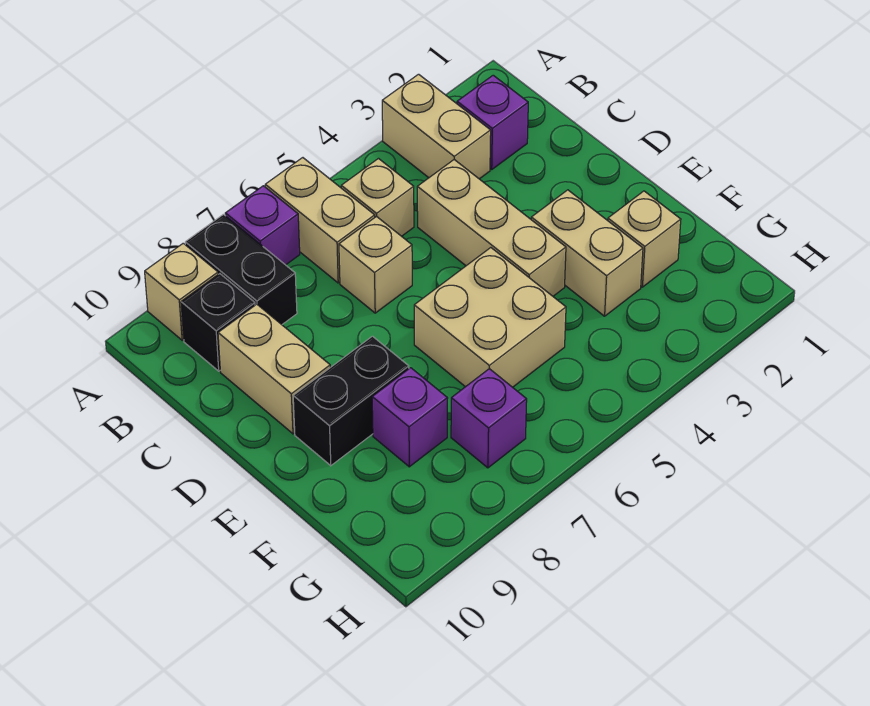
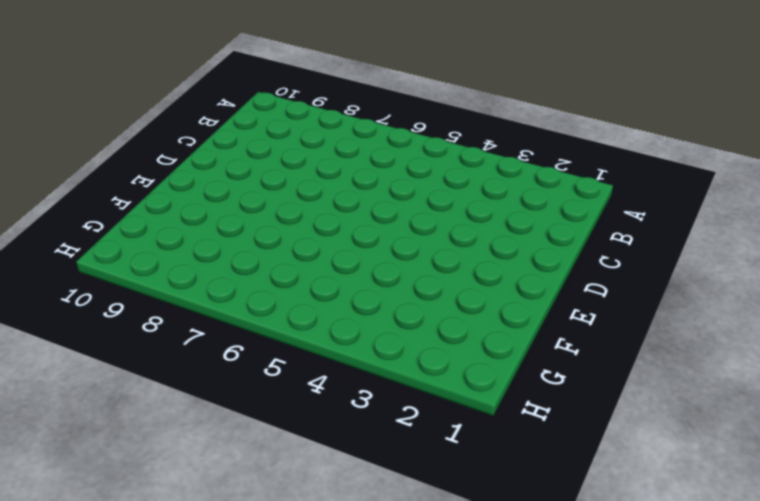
none -> tan brick A3:B3 level 1
none -> tan brick A6:B6 level 1
none -> purple brick A7 level 1

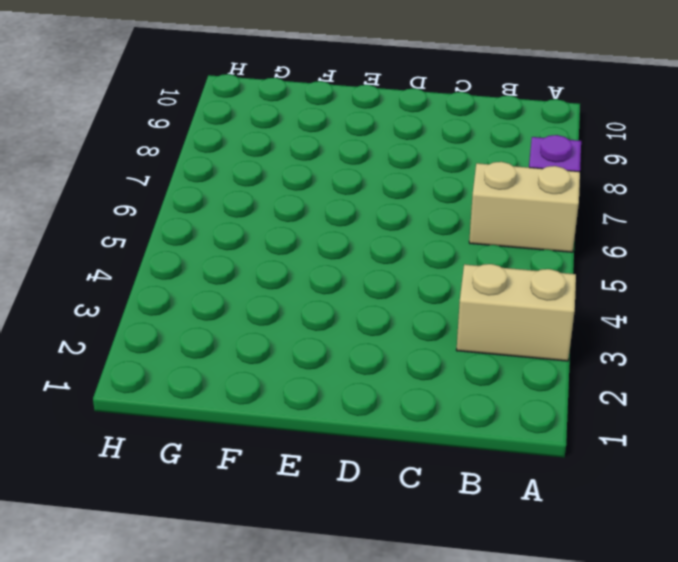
none -> black brick A8:B8 level 1
none -> tan brick A9 level 1
none -> purple brick B2 level 1

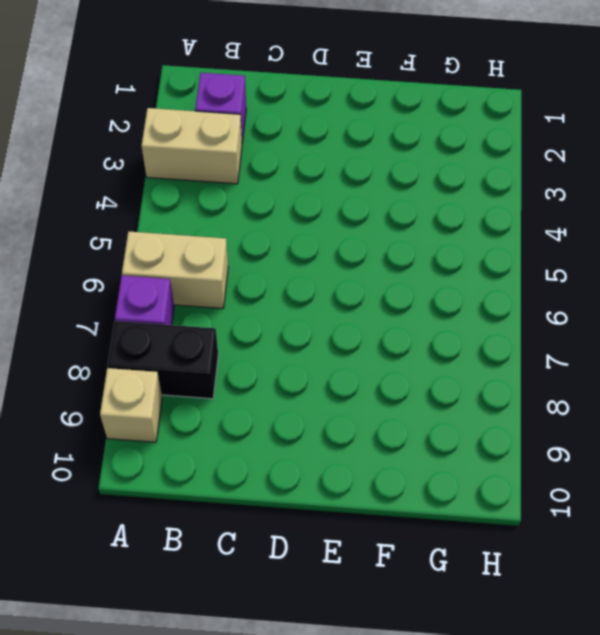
none -> tan brick B5 level 1
none -> black brick B9 level 1
none -> tan brick C4:E4 level 1

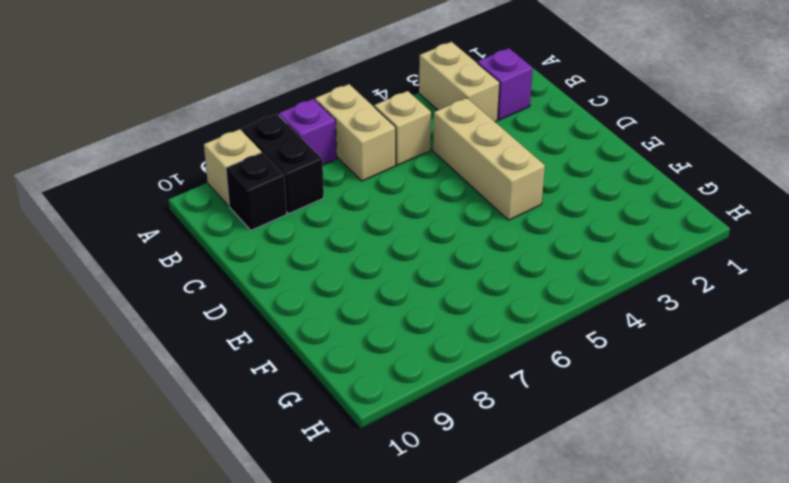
none -> tan brick C6 level 1
none -> tan brick C9:D9 level 1
none -> tan brick E3:F3 level 1

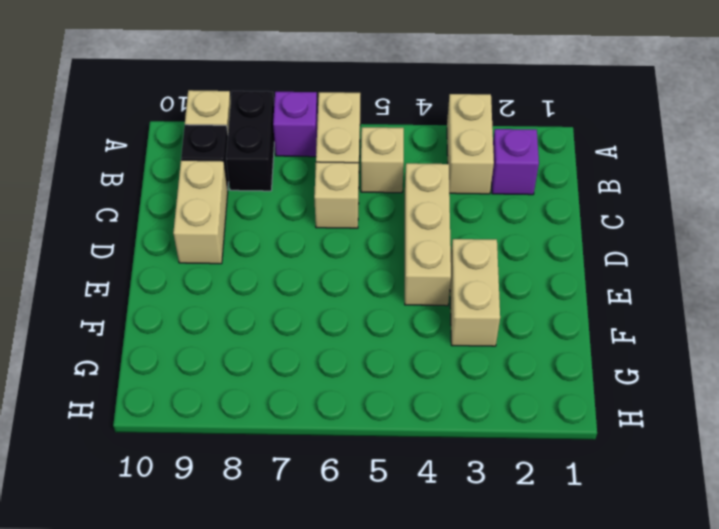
none -> tan brick E5:F6 level 1
none -> black brick E8:E9 level 1
none -> tan brick F2 level 1

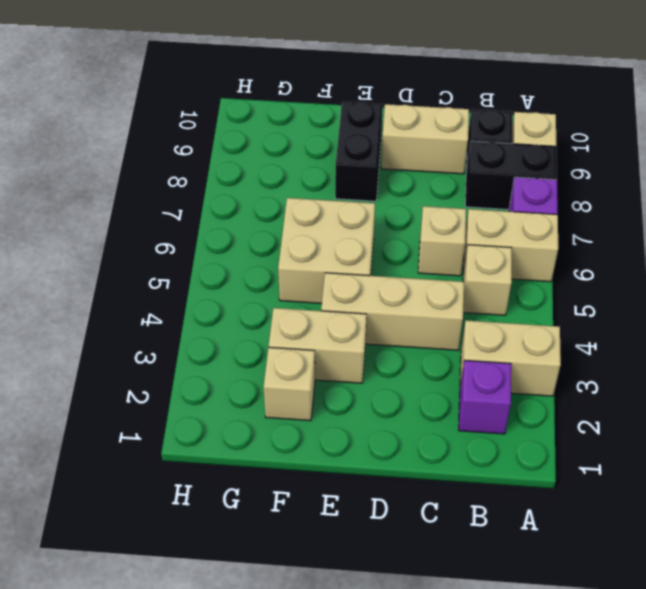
none -> purple brick F8 level 1
none -> purple brick G7 level 1

